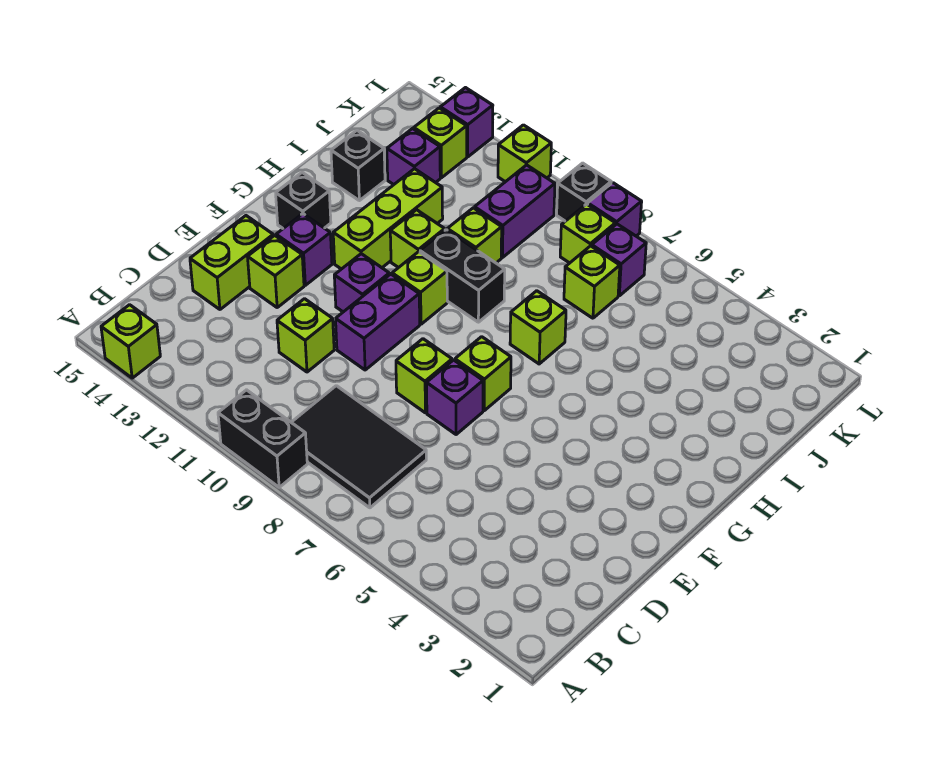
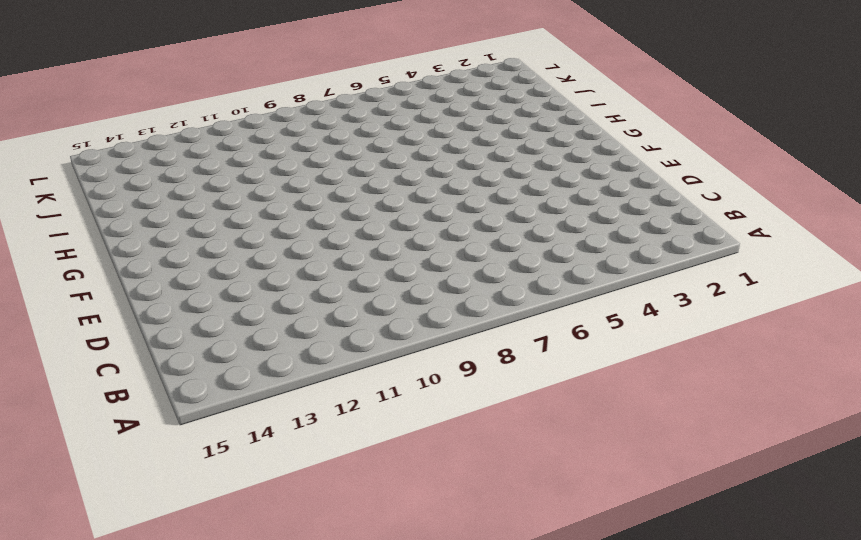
none -> black brick A9:A10 level 1
none -> lime brick A14 level 1
none -> black tile B7:C9 level 1
none -> lime brick D11 level 1

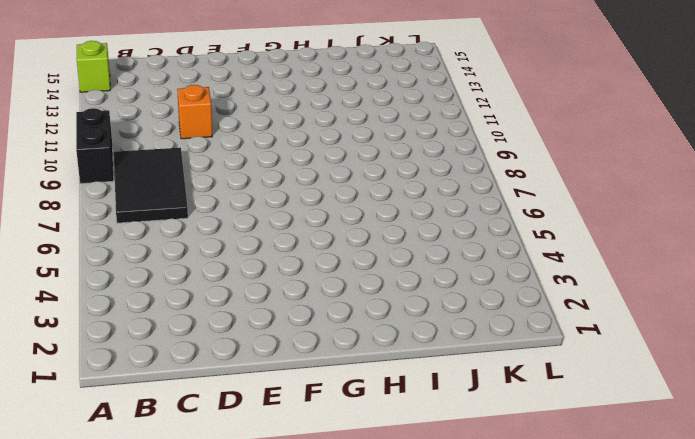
orange brick D11 level 1 -> lime brick D11 level 1
none -> lime brick D14:E14 level 1
none -> purple brick E7 level 1
none -> lime brick E8 level 1
none -> purple brick E10:F10 level 1

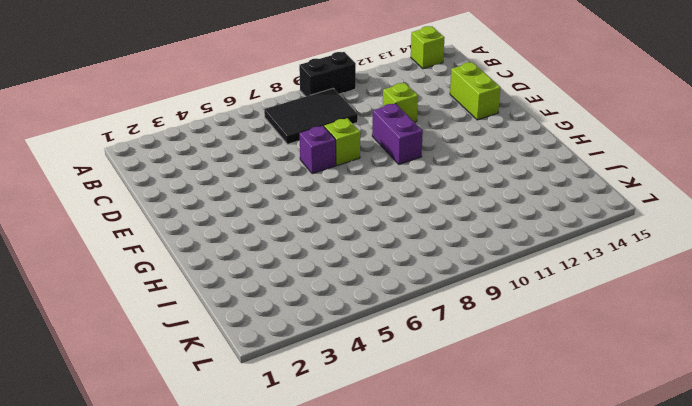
none -> lime brick E13 level 1
none -> lime brick F7 level 1
none -> purple brick F11 level 1
none -> purple brick F13 level 1

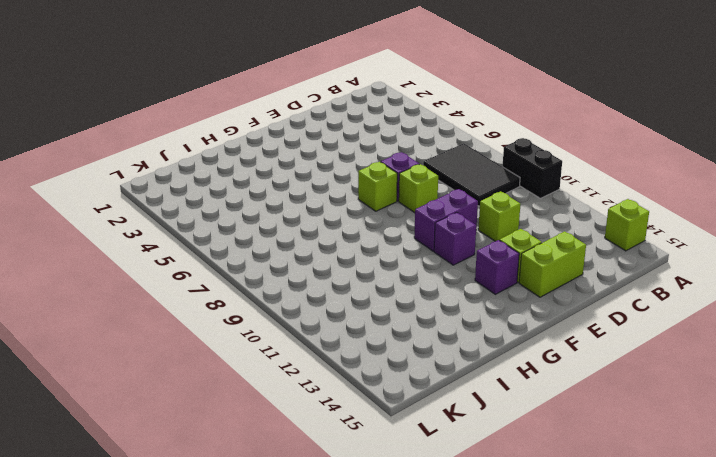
none -> lime brick G10 level 1
none -> lime brick G12:I12 level 1
none -> black brick G14 level 1
none -> lime brick H7 level 1

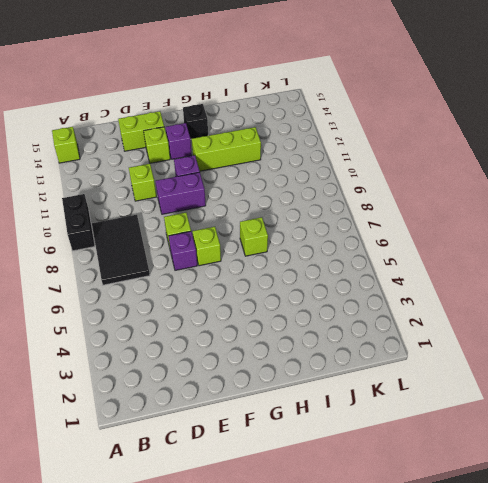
none -> lime brick G10 level 1
none -> black brick H9:H10 level 1
none -> lime brick H11 level 1
none -> lime brick I10 level 1

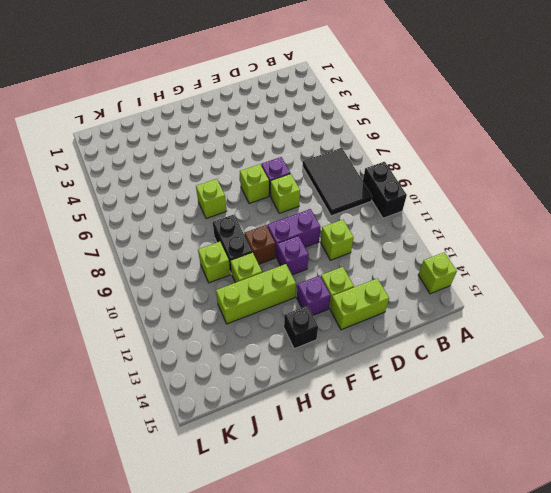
brown brick G10 level 1 -> lime brick G10 level 1
none -> black brick I14 level 1
none -> lime brick J7 level 1
none -> purple brick J10:K10 level 1
none -> purple brick J13 level 1

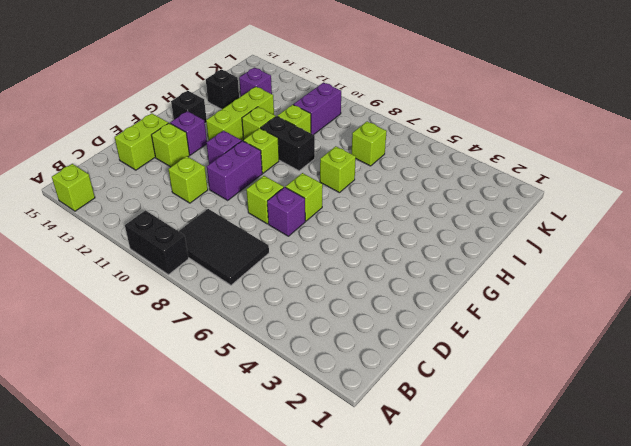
none -> purple brick K7 level 1
none -> lime brick K8 level 1
none -> lime brick K13 level 1
none -> purple brick L8 level 1

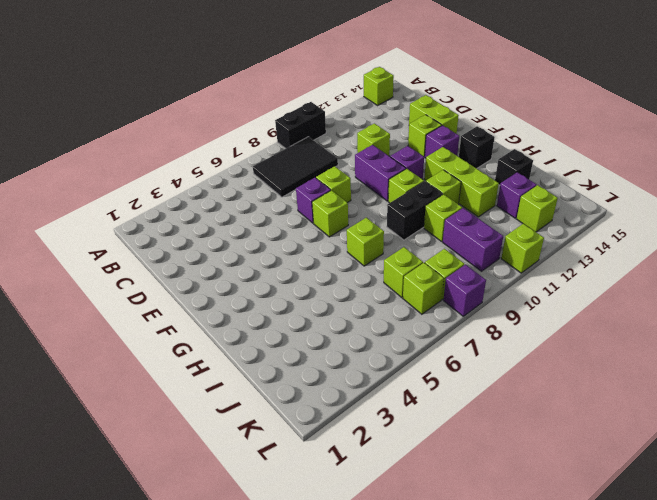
lime brick K7 level 1 -> purple brick K7 level 1
none -> black brick L9 level 1
none -> purple brick L13 level 1

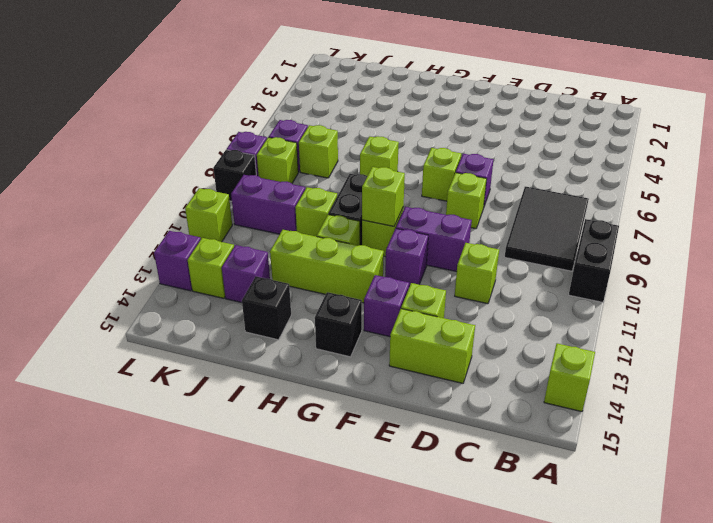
lime brick G10 level 2 -> none

